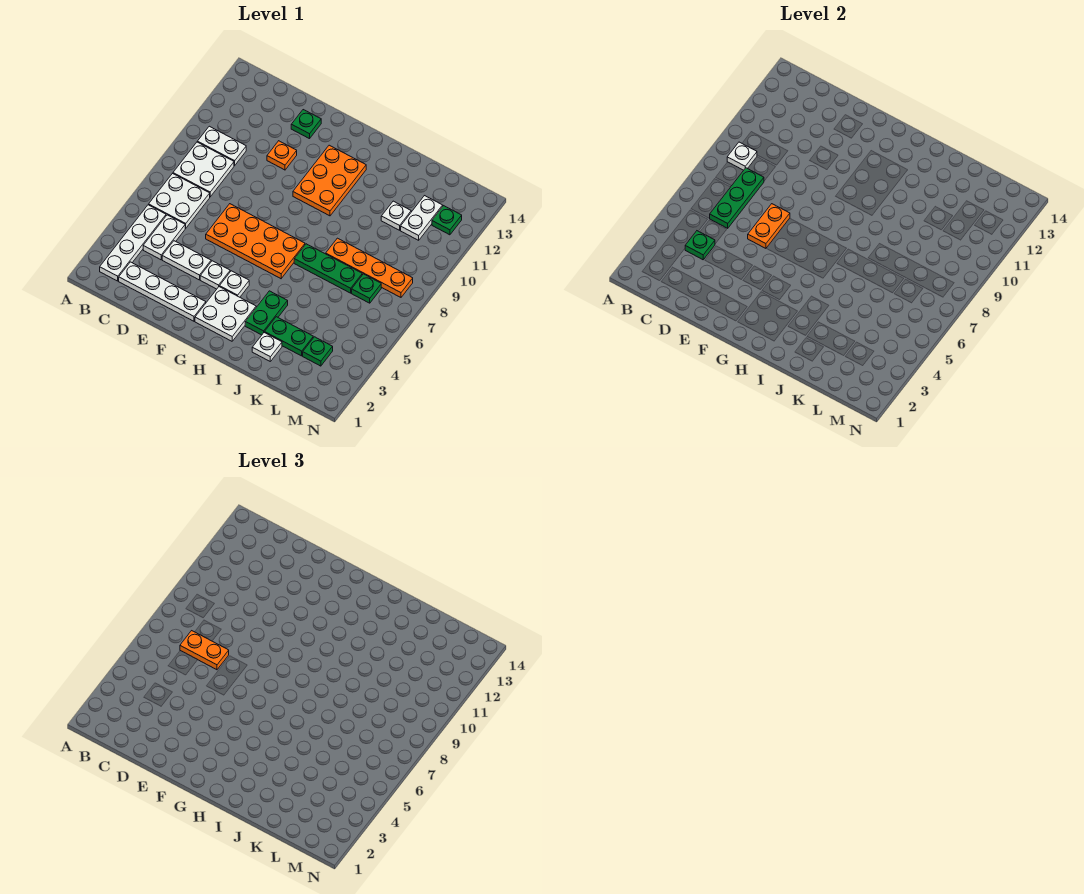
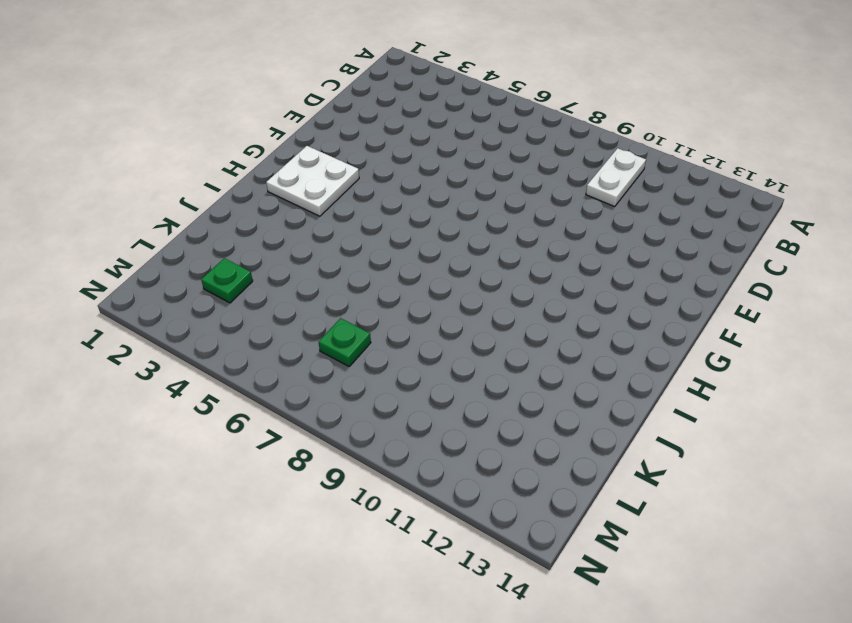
none -> white plate B2:B5 level 1
none -> white plate B6:C7 level 1
none -> white plate B8:C9 level 1

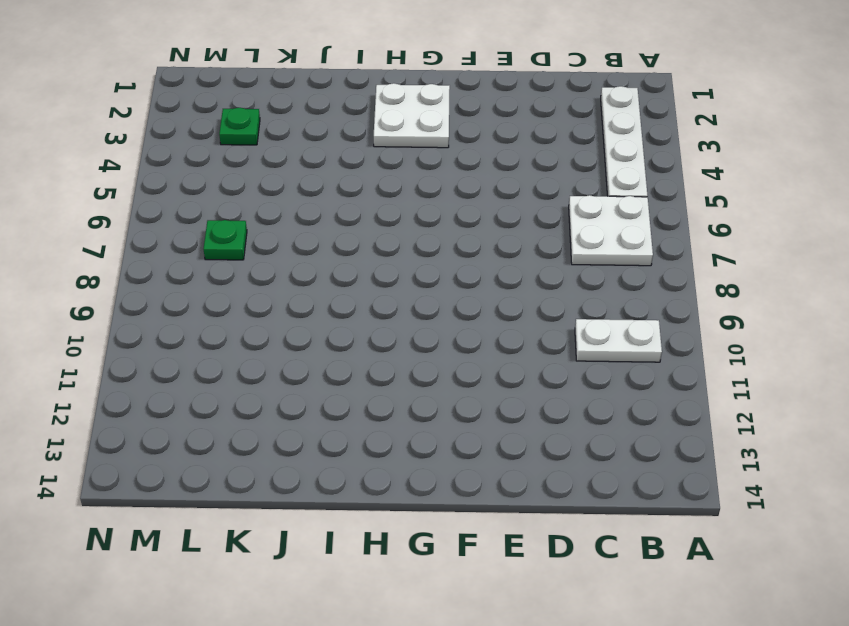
none -> white plate B8:C9 level 1
none -> white plate C2:F2 level 1
none -> white plate C4:C5 level 1

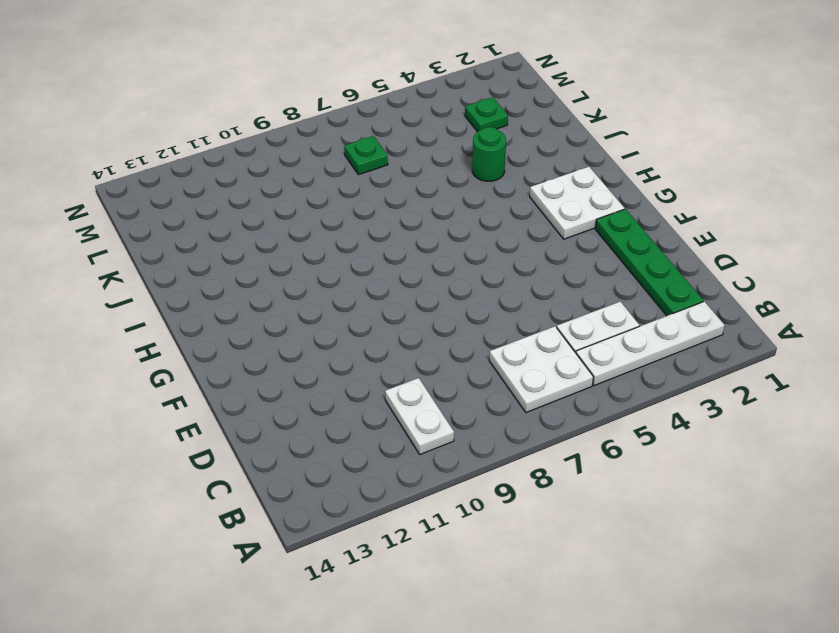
green plate C2:F2 level 1 -> white plate C2:F2 level 1
green round brick J4 level 1 -> none
none -> white plate B8:C9 level 1
none -> white plate D4:E4 level 1
none -> orange plate E6:H7 level 1

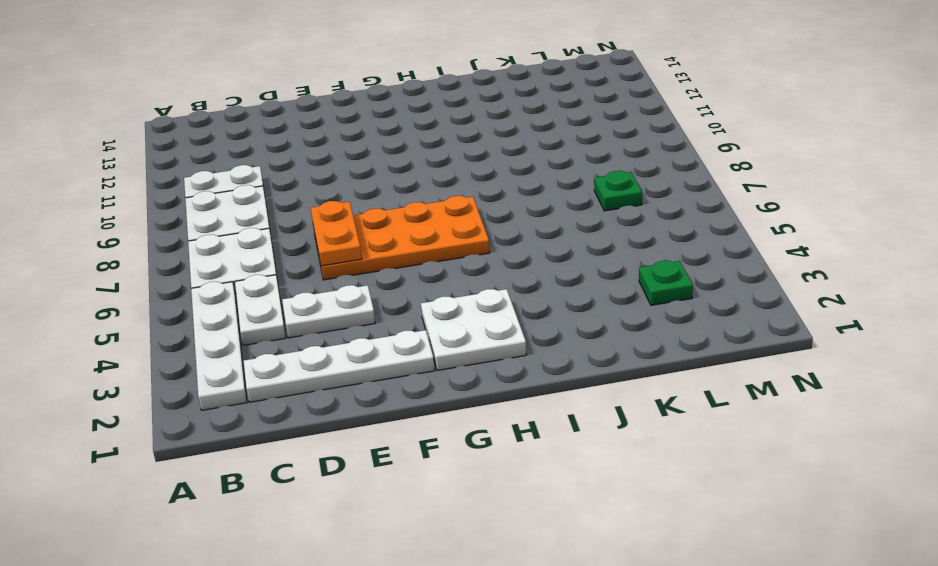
none -> orange plate E11 level 1
none -> green plate E13 level 1
none -> white plate F4 level 1

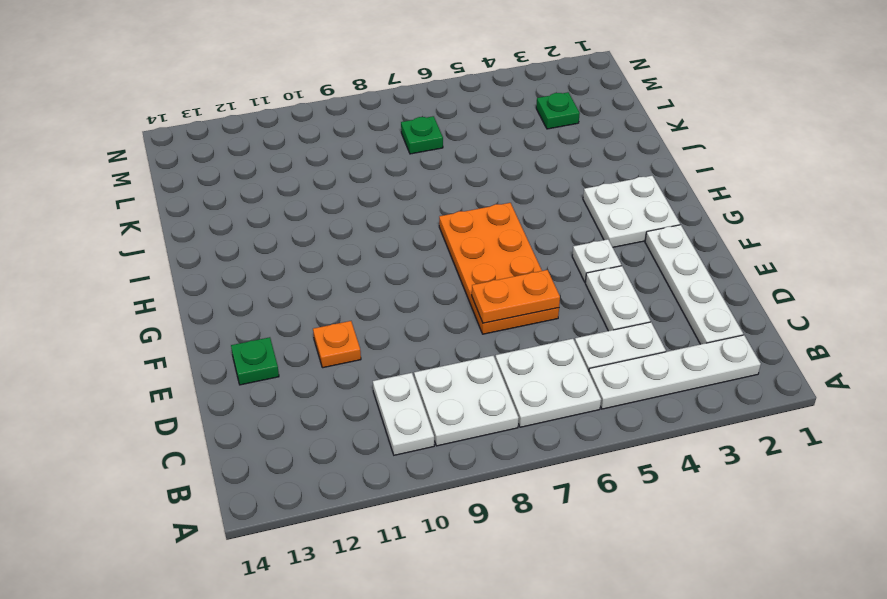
none -> white plate G4 level 1
none -> orange plate G10:H12 level 1
none -> green plate I3:I4 level 1

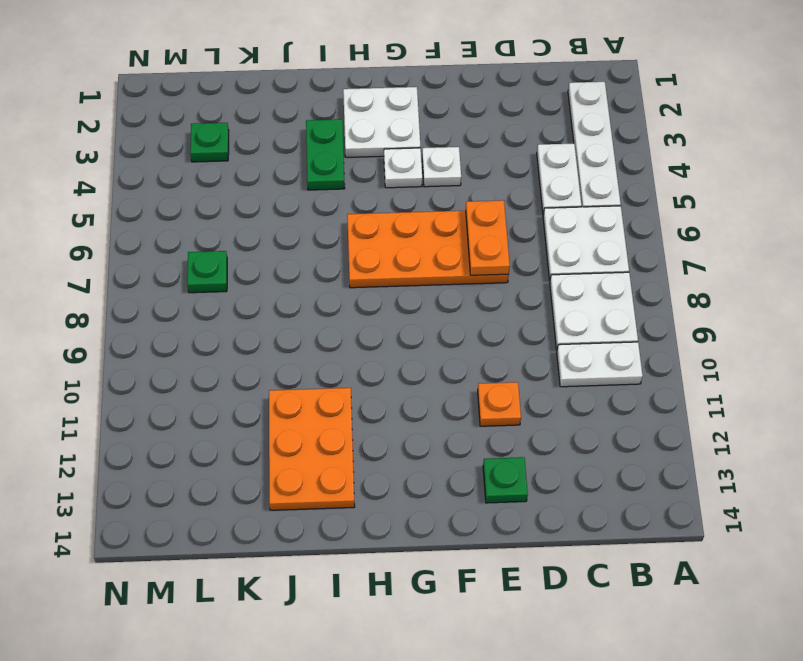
orange plate I11:J13 level 1 -> orange plate G10:H12 level 1
none -> white plate C2:F2 level 1
none -> white plate D4:E4 level 1
none -> green plate I7:K7 level 1

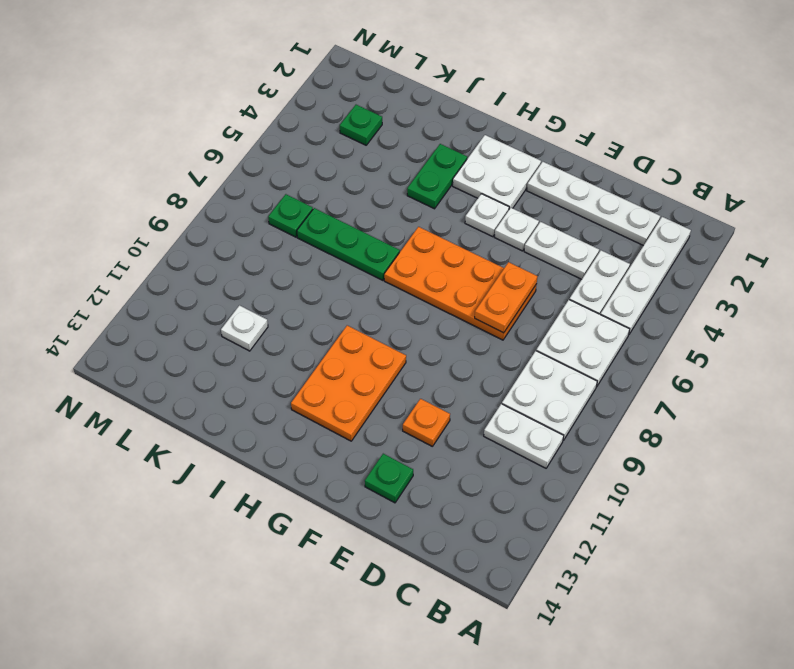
none -> white plate J2 level 1
none -> green plate J3:K3 level 1
none -> orange plate J8:M8 level 1

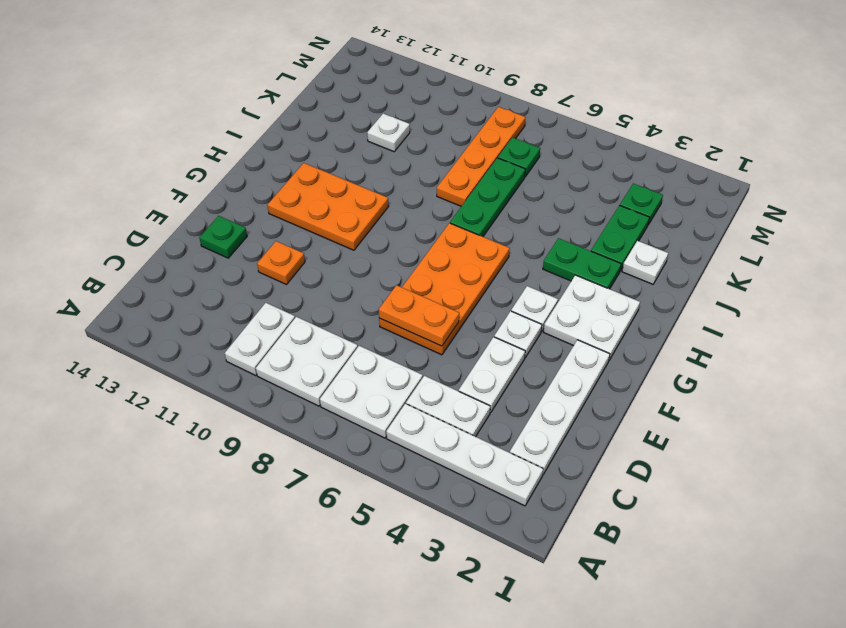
none -> white plate L11:L12 level 1
none -> green plate M12 level 1
none -> white plate B9 level 2

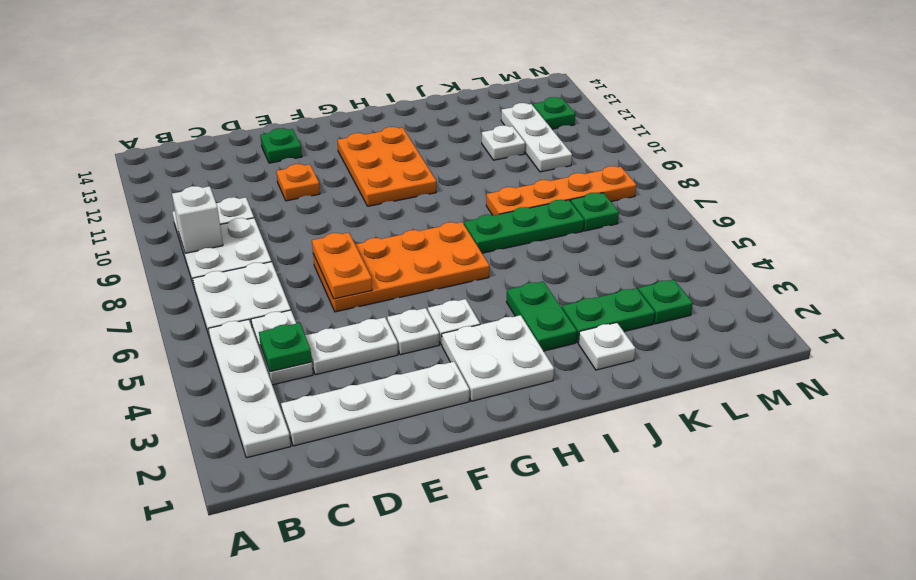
white brick B9 level 2 -> white plate B9 level 2
white plate L10:L12 level 1 -> white plate L11:L12 level 1
none -> green plate C6:C8 level 2
none -> orange plate C7:D7 level 3

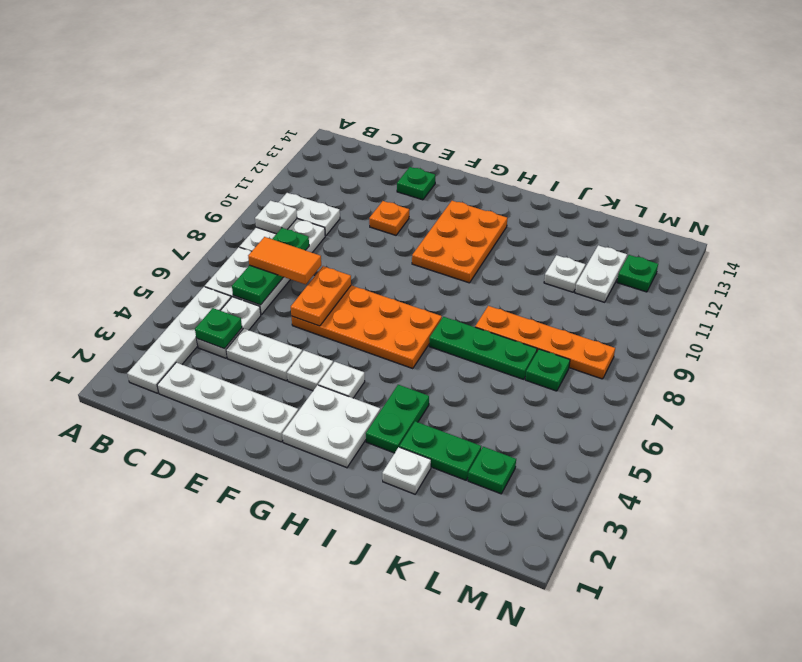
orange tile C7:D7 level 3 -> orange plate C7:D7 level 3

